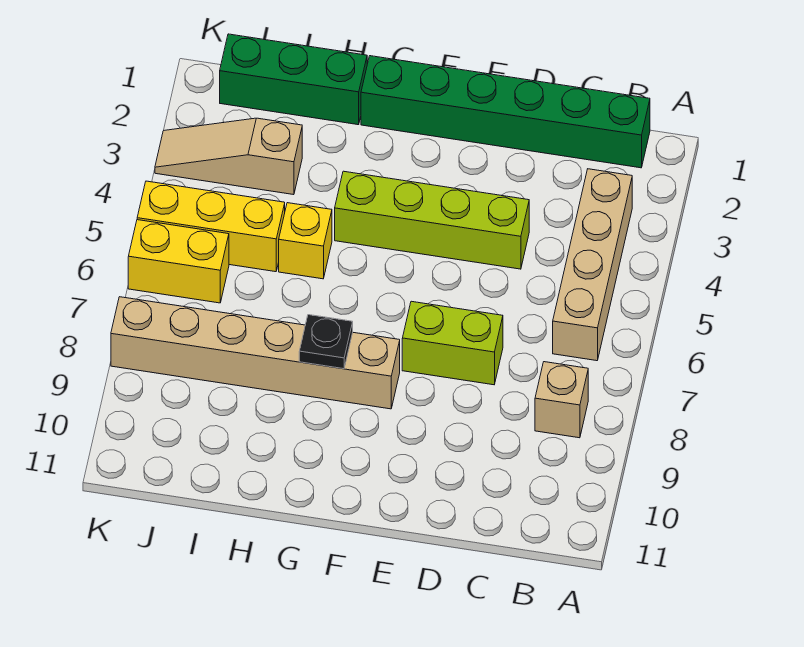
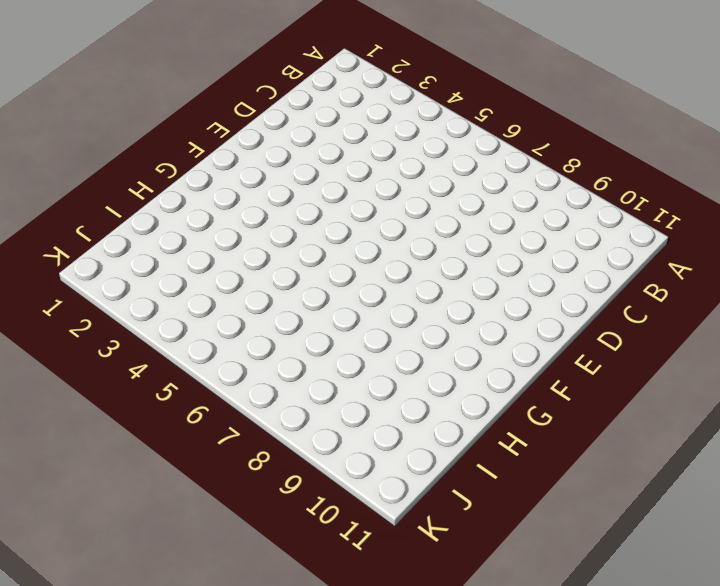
none -> green brick B1:G1 level 1
none -> tan brick B3:B6 level 1
none -> tan brick B8 level 1

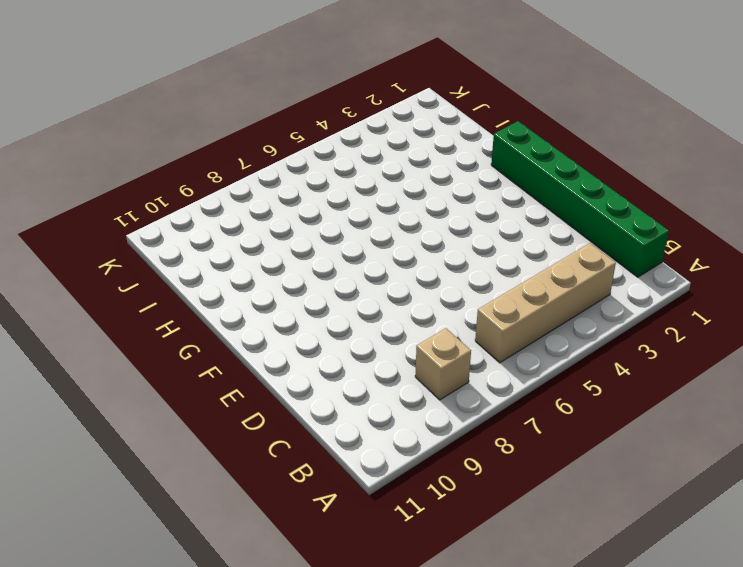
none -> lime brick D4:G4 level 1
none -> lime brick D7:E7 level 1
none -> tan brick F8:K8 level 1

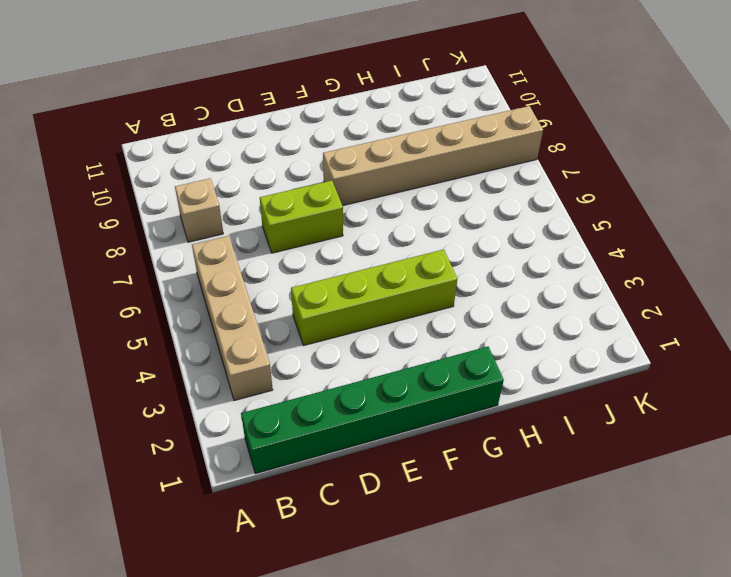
none -> green brick H1:J1 level 1
none -> yellow brick H5 level 1
none -> tan slope I3:K3 level 1 top I

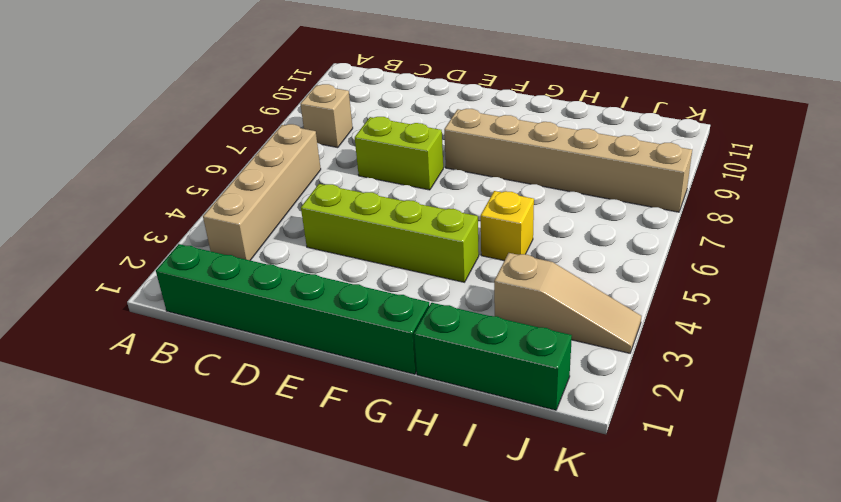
none -> yellow brick I5:K5 level 1
none -> yellow brick J6:K6 level 1
none -> black plate G8 level 2

